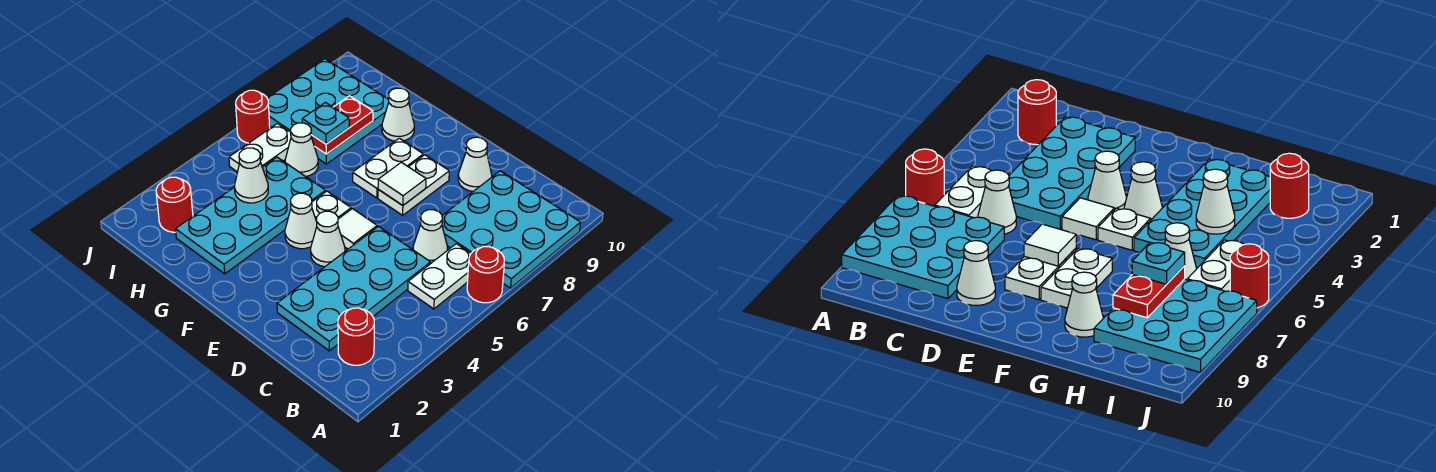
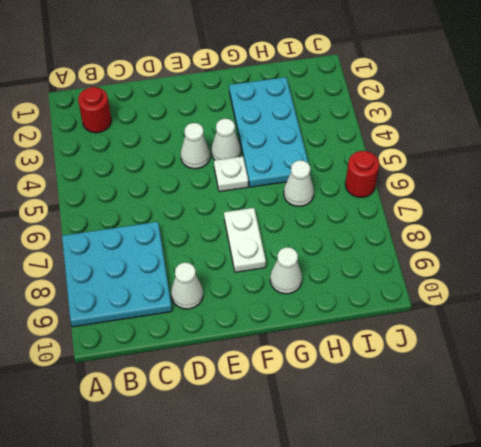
none -> red round brick A6 level 1
none -> white plate B5:B6 level 1
none -> cyan plate C2:D5 level 1

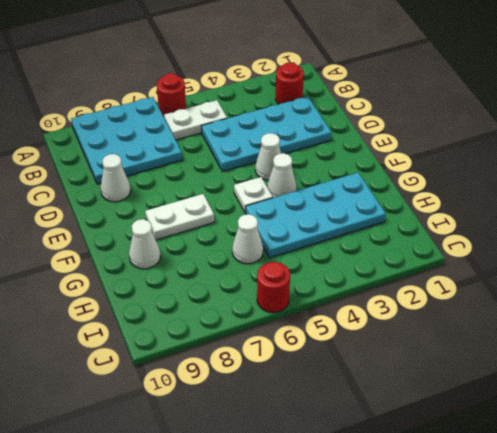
none -> white cone C6 level 1
none -> white tile E5 level 1
none -> white plate E7:E8 level 1

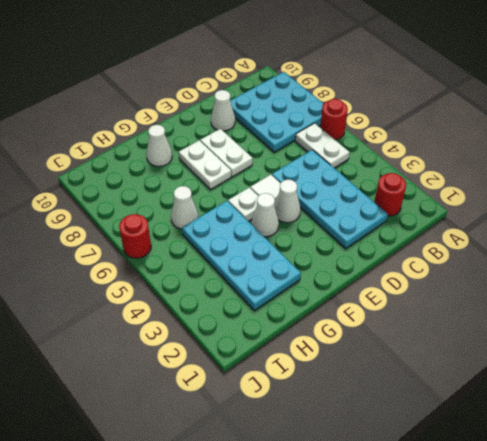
none -> white cone C6 level 1
none -> cyan plate H7:J9 level 1
none -> red round brick I2 level 1

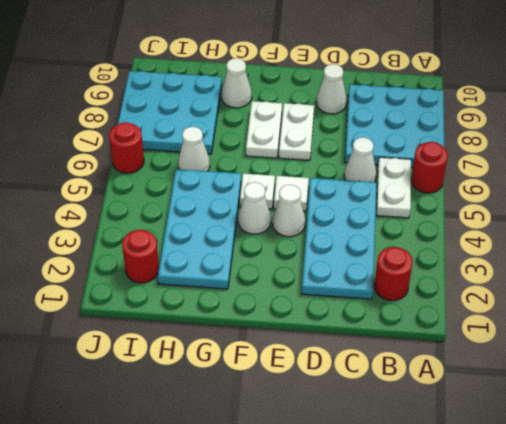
none -> white plate I5:I6 level 1
none -> white tile E7 level 2
none -> white cone H4 level 2

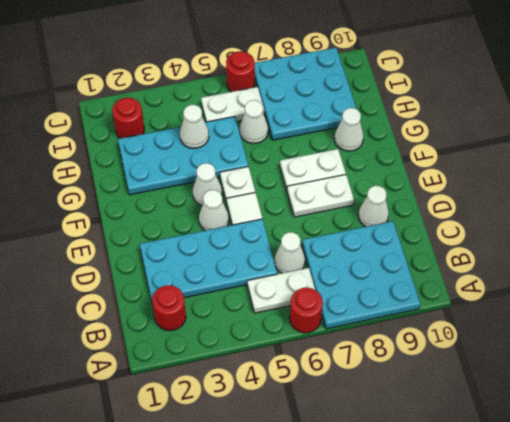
none -> white tile E7 level 2
none -> red plate H7:H8 level 2
none -> cyan plate H7 level 3

